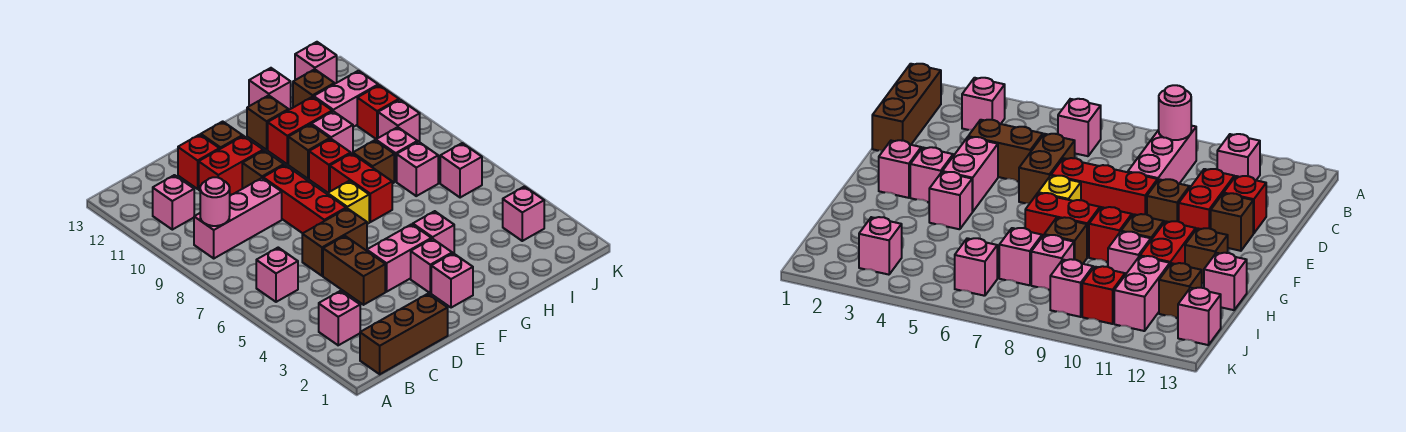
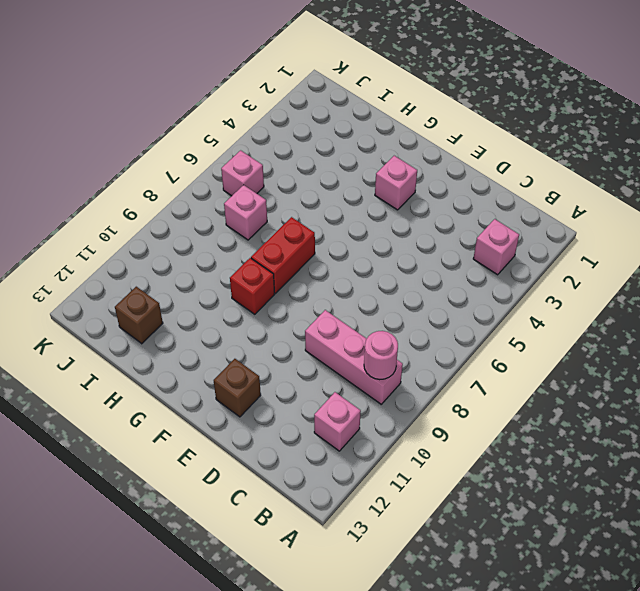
none -> brown brick B1:D1 level 1
none -> pink brick B6 level 1
none -> brown brick D4:D5 level 1
none -> brown brick D6:E6 level 1

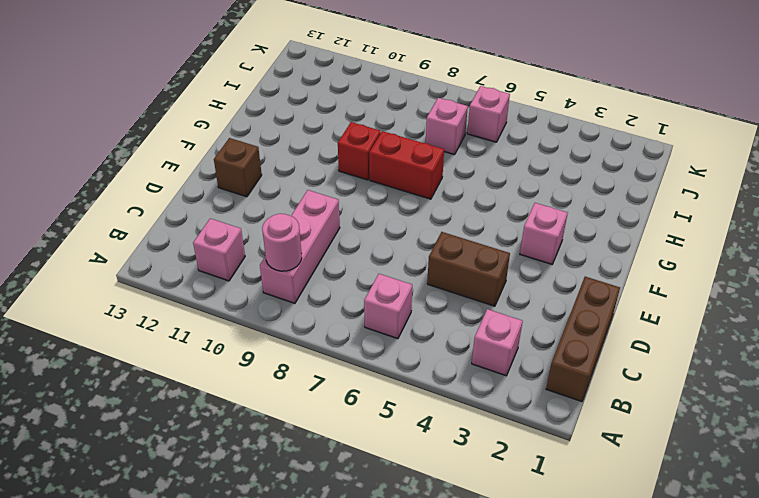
none -> brown brick D6:E6 level 1
none -> red brick D11:E11 level 1
none -> red brick D12 level 1
none -> pink brick E4:F4 level 1

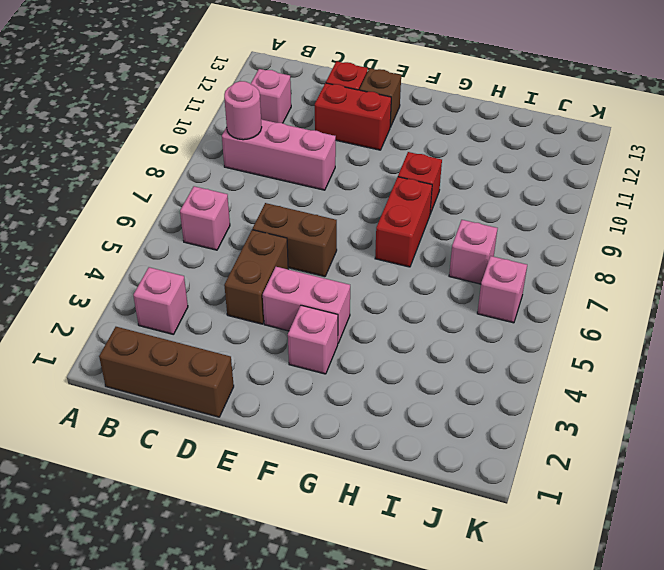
none -> red brick E7:E9 level 1
none -> brown brick E10 level 1
none -> pink brick F2 level 1
none -> yellow brick F7 level 1

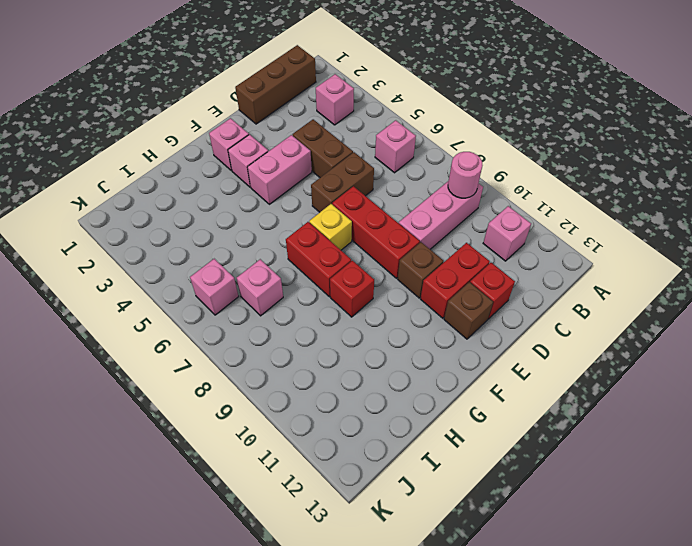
none -> pink brick G4 level 1
none -> brown brick G10 level 1
none -> red brick G11:H11 level 1
none -> brown brick G12 level 1

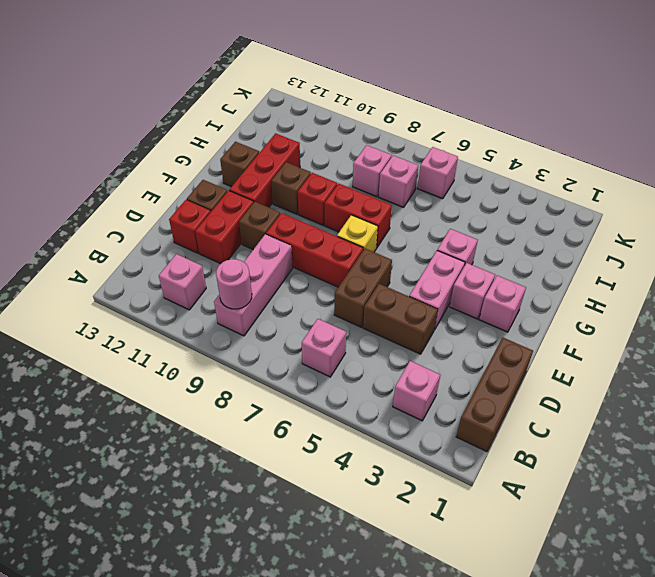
red brick F11:H11 level 1 -> red brick G11:H11 level 1
none -> brown brick H8 level 1
none -> pink brick H10 level 1
none -> pink brick H13 level 1
none -> pink brick I11:J11 level 1

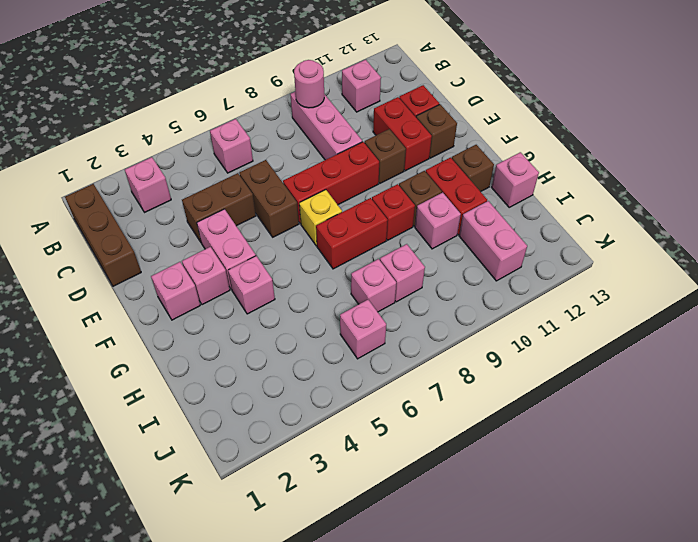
none -> brown brick H8 level 1
none -> brown brick I12 level 1
none -> pink brick J3 level 1
none -> pink brick J9 level 1

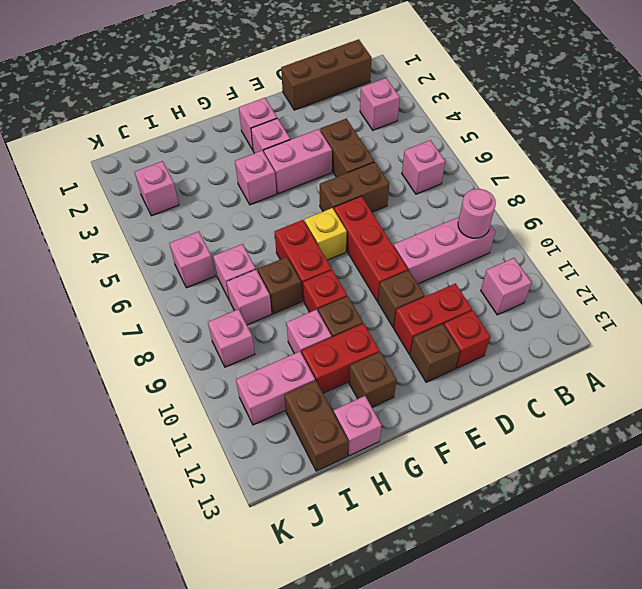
brown brick I12:I13 level 1 -> brown brick I12 level 1
none -> red brick J10 level 1
none -> pink brick J13 level 1

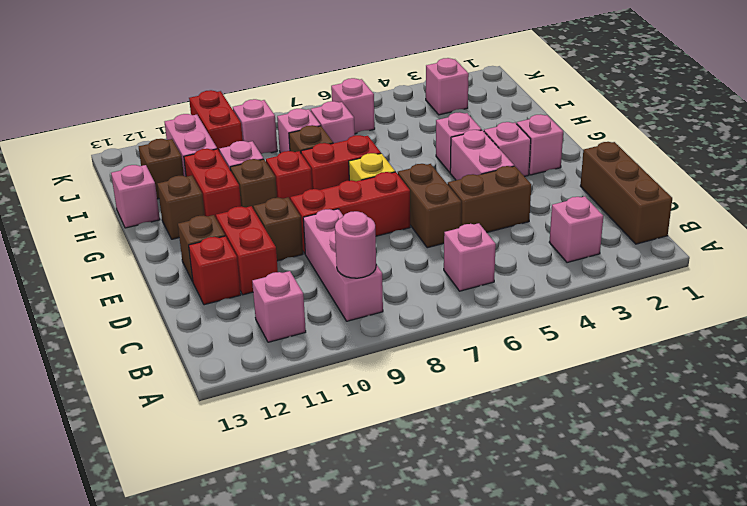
red brick J10:K10 level 1 -> red brick J10 level 1
none -> pink brick J13 level 1

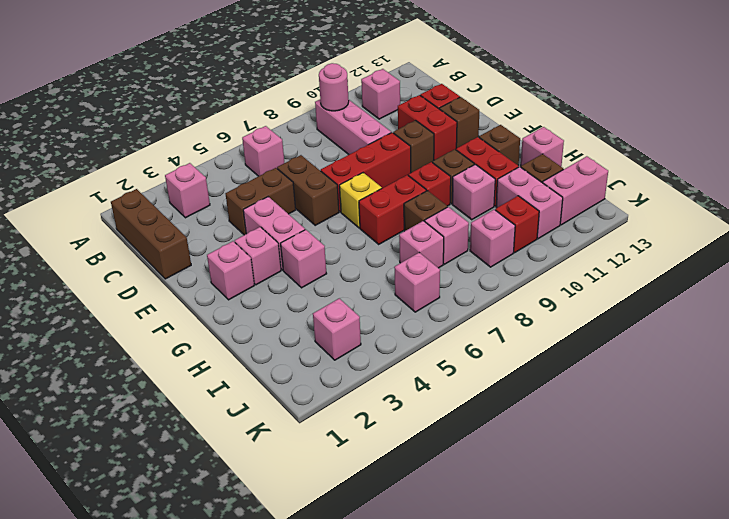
pink brick J12:J13 level 1 -> pink brick J13 level 1

